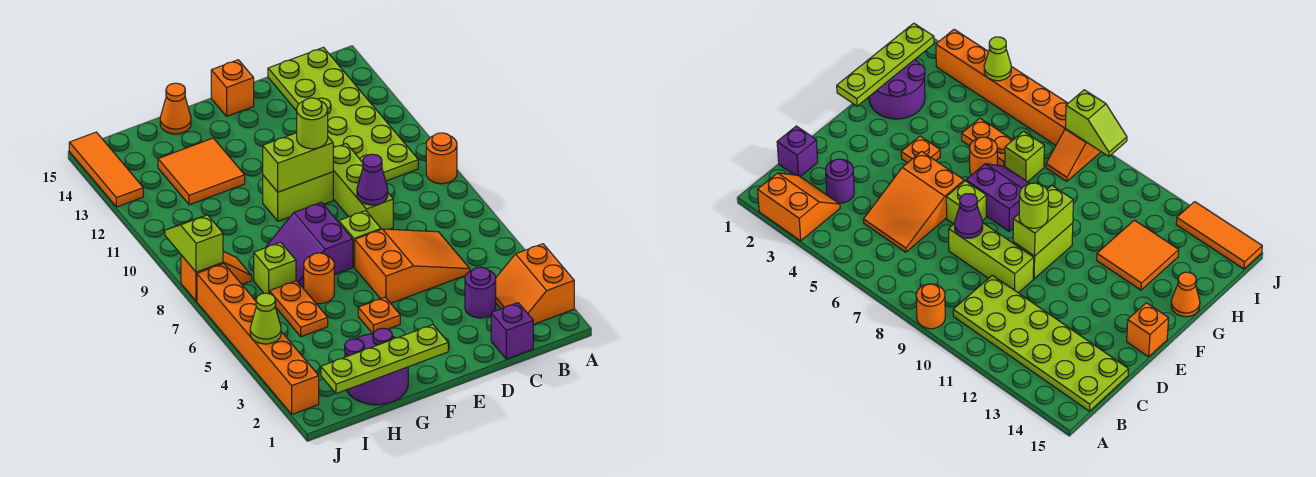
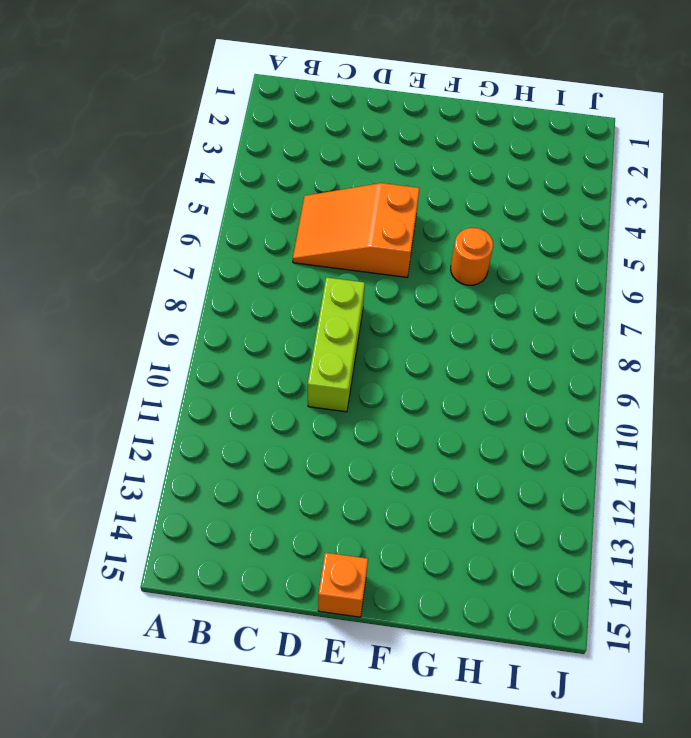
none -> orange slope A2:B3 level 1 top A
none -> orange round brick A9 level 1
none -> lime plate B10:C15 level 1

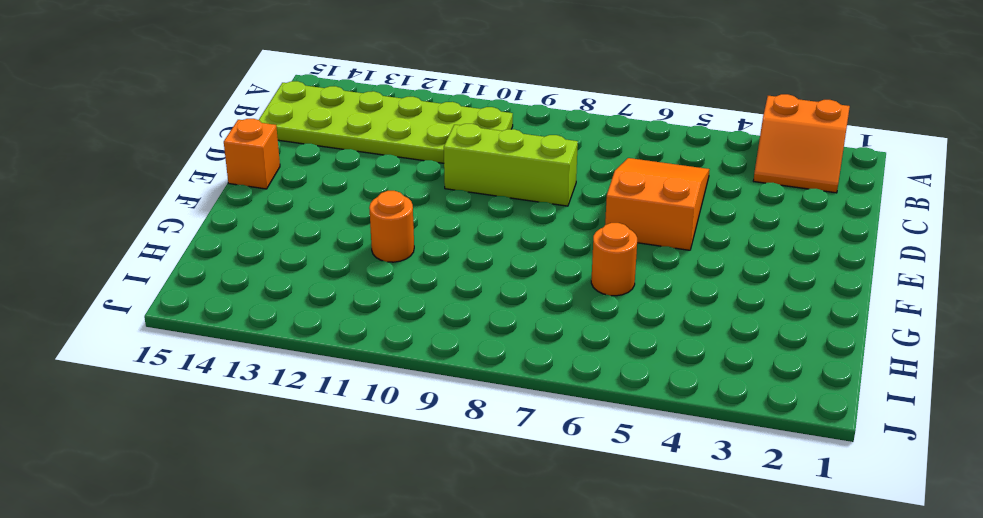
orange round brick G11 level 1 -> orange round brick A9 level 1
none -> purple brick C1 level 1
none -> purple round brick C3 level 1
none -> lime brick E7 level 1

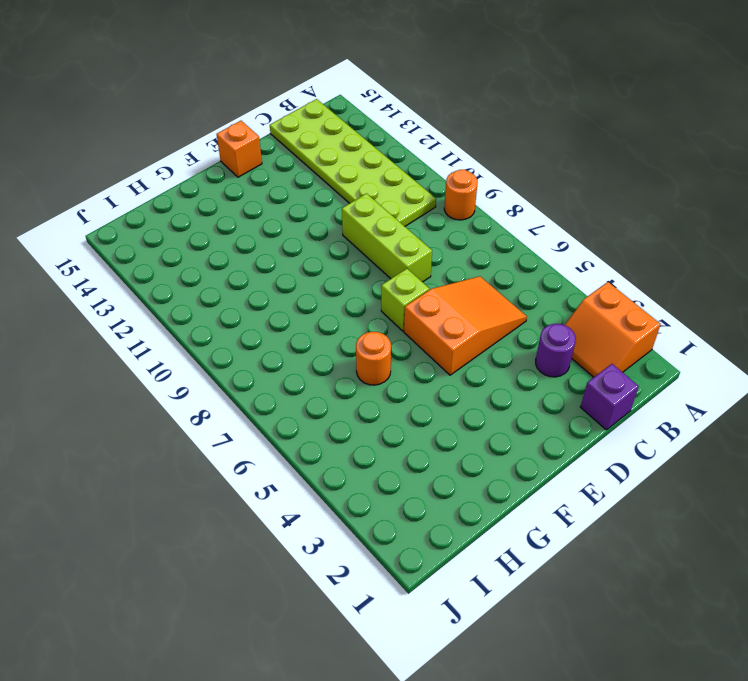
none -> lime brick E10:F10 level 1
none -> orange plate F4 level 1
none -> purple slope F7:G8 level 1 top F

